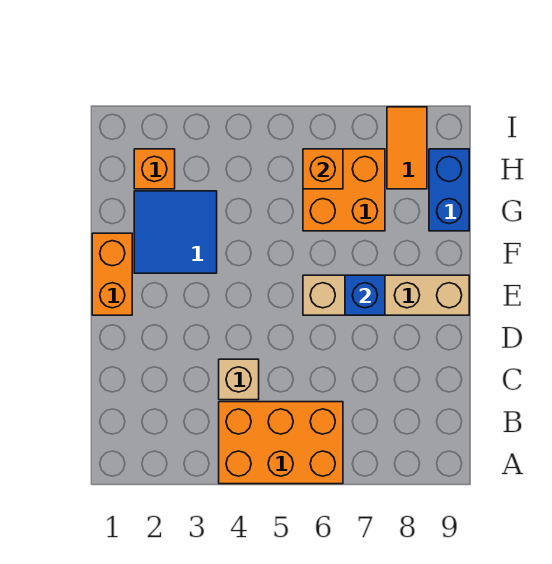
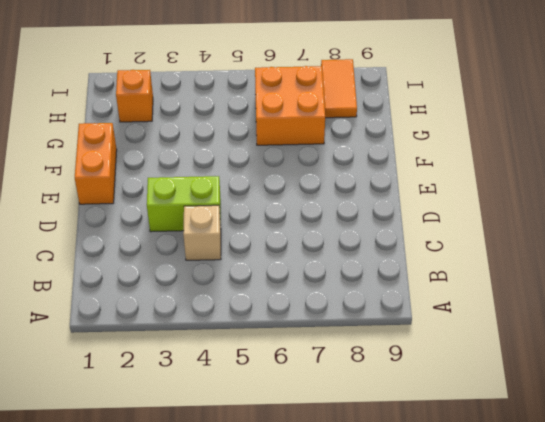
lime brick D3:D4 level 1 -> none
none -> orange brick A4:B6 level 1
none -> tan brick E6:E9 level 1

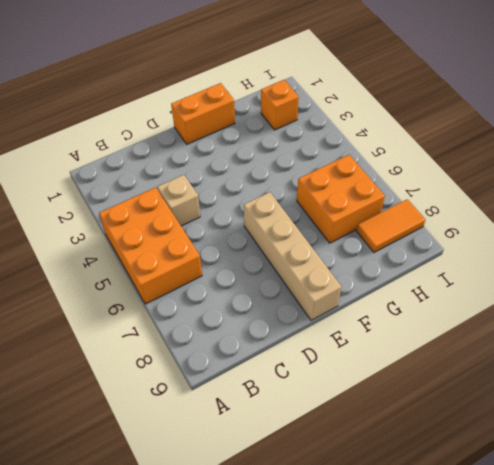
none -> blue tile F2:G3 level 1
none -> blue brick G9:H9 level 1

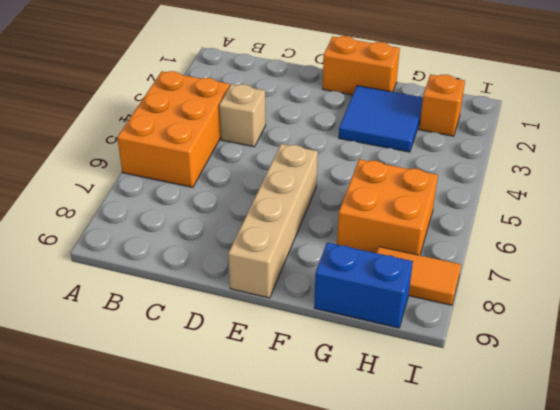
none -> blue brick E7 level 2
none -> orange brick H6 level 2

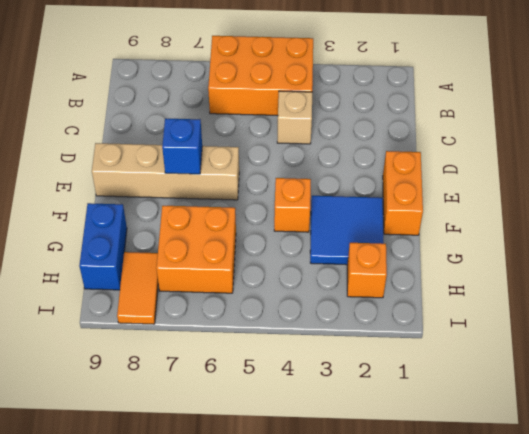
orange brick F4 level 1 -> orange brick H6 level 2

